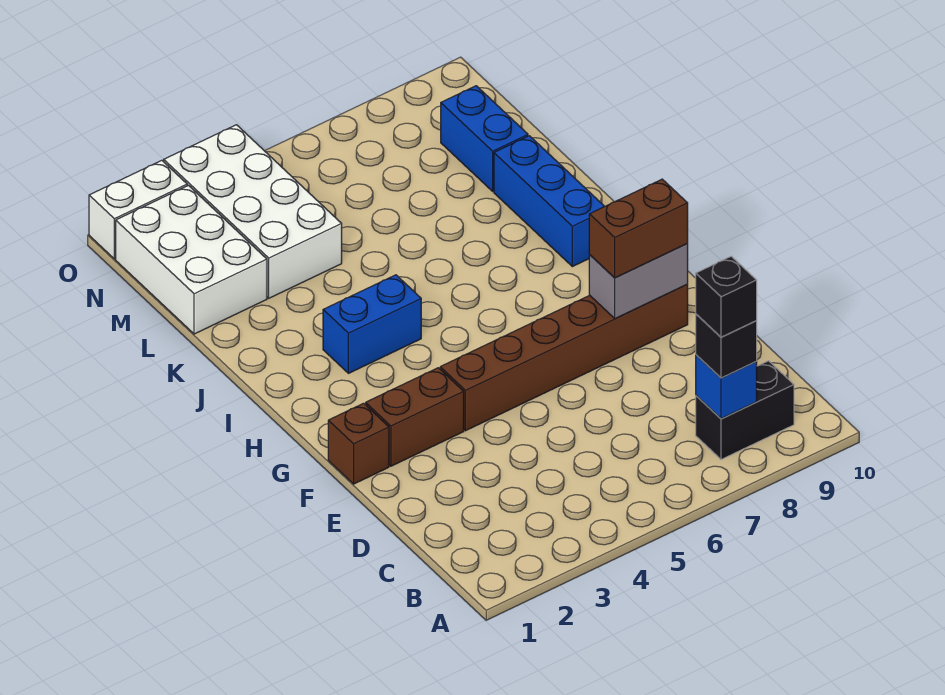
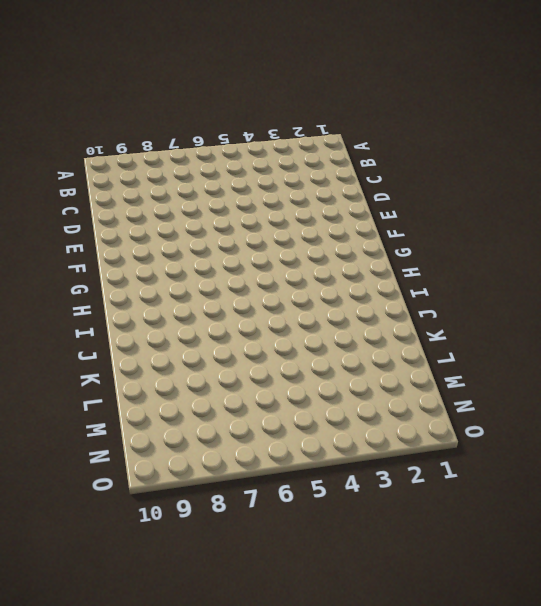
none -> black brick B8:B9 level 1
none -> brown brick F1 level 1
none -> brown brick F2:F3 level 1

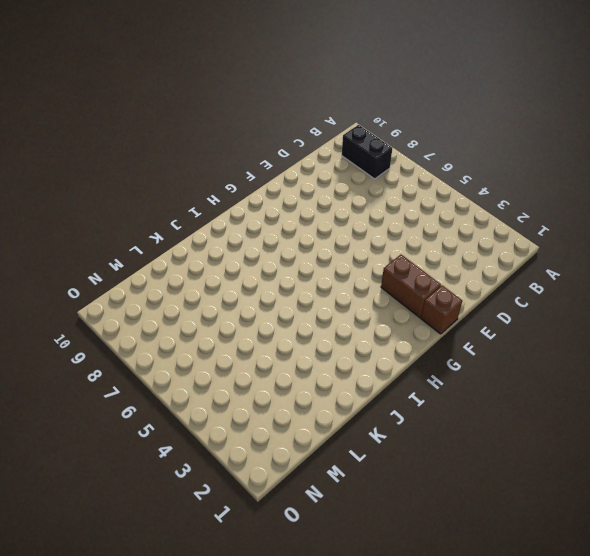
none -> brown brick F4:F9 level 1
none -> blue brick I3:I4 level 1
none -> blue brick I9:K9 level 1

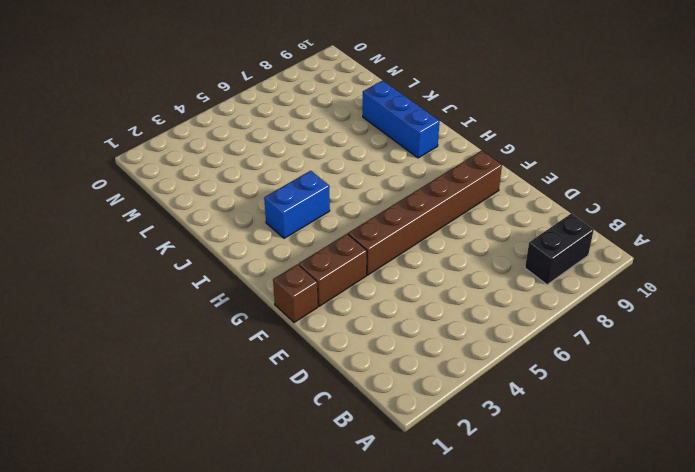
none -> white brick L1:N2 level 1
none -> white brick L3:O4 level 1
none -> blue brick L9:M9 level 1

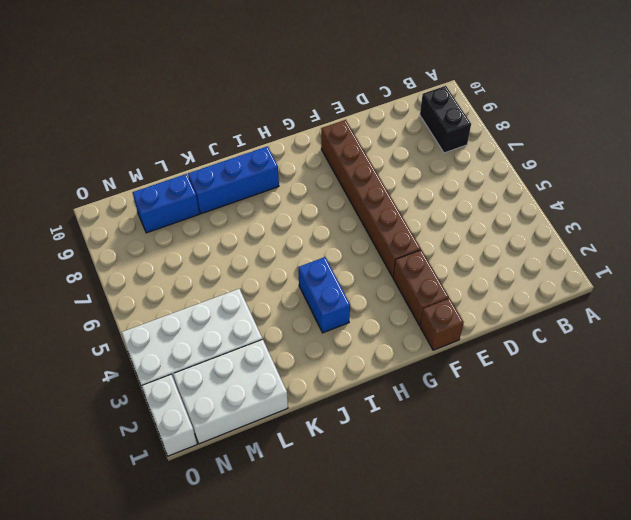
none -> blue brick B8 level 2
none -> grey brick F8:F9 level 2
none -> black brick B8 level 3

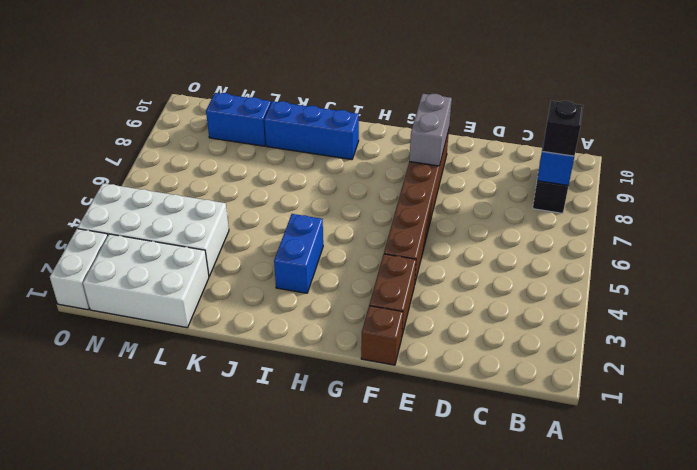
none -> brown brick F8:F9 level 3
none -> black brick B8 level 4

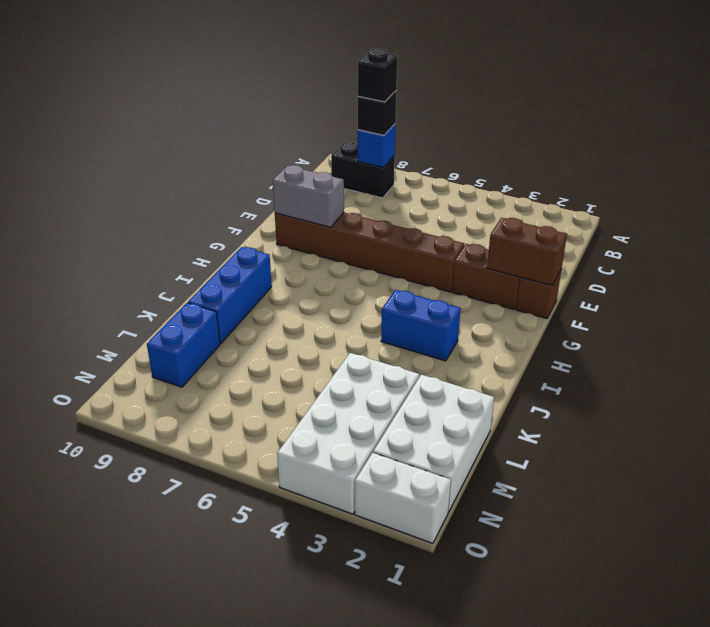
brown brick F1:F2 level 2 -> brown brick F8:F9 level 3

